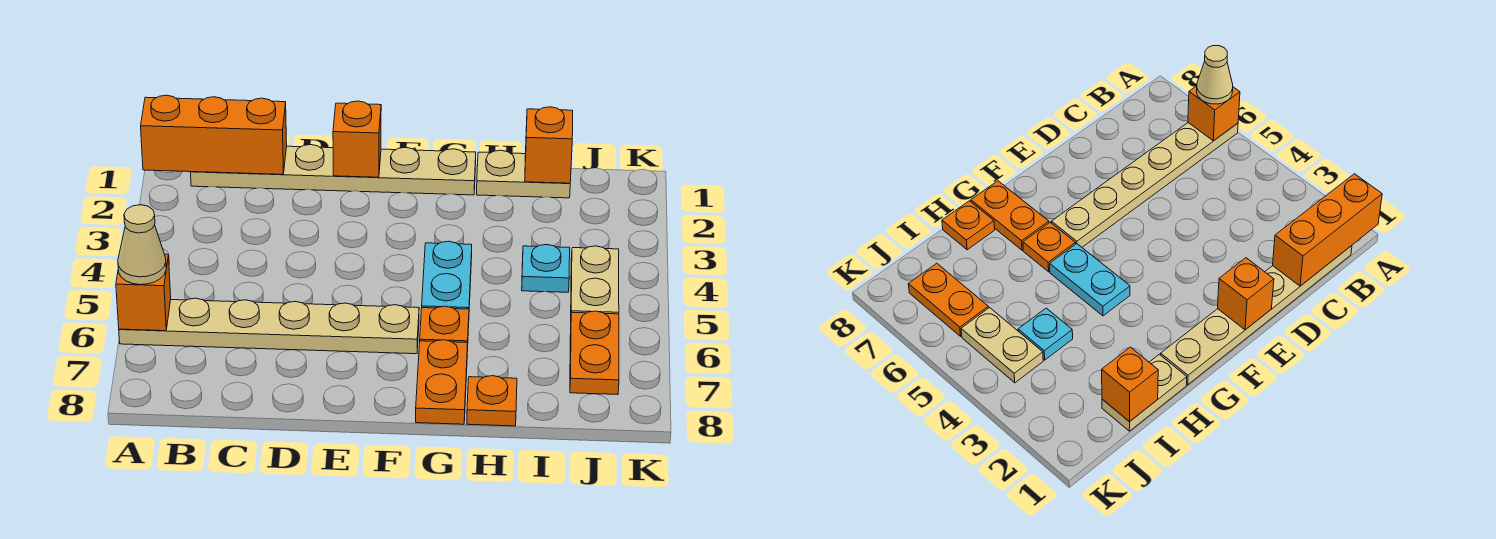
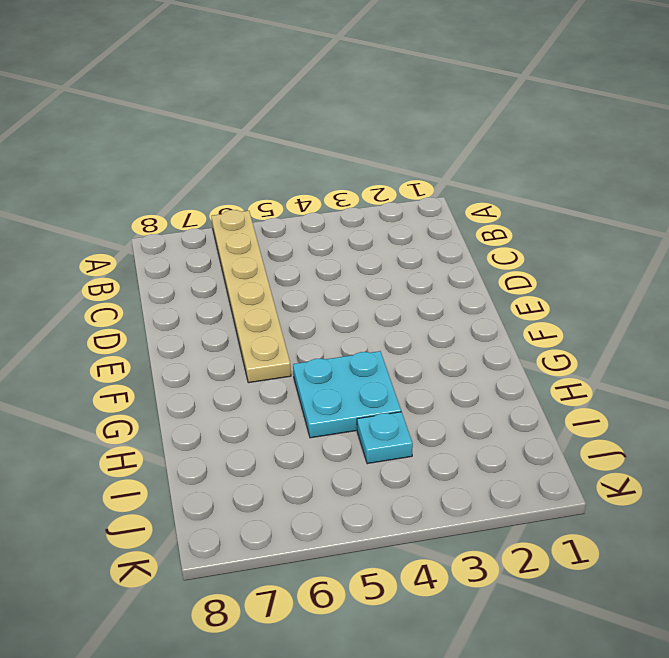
cyan plate G4:H5 level 1 -> cyan plate G4:G5 level 1
none -> tan plate B1:G1 level 1
none -> orange plate G6 level 1
none -> orange plate G7:G8 level 1

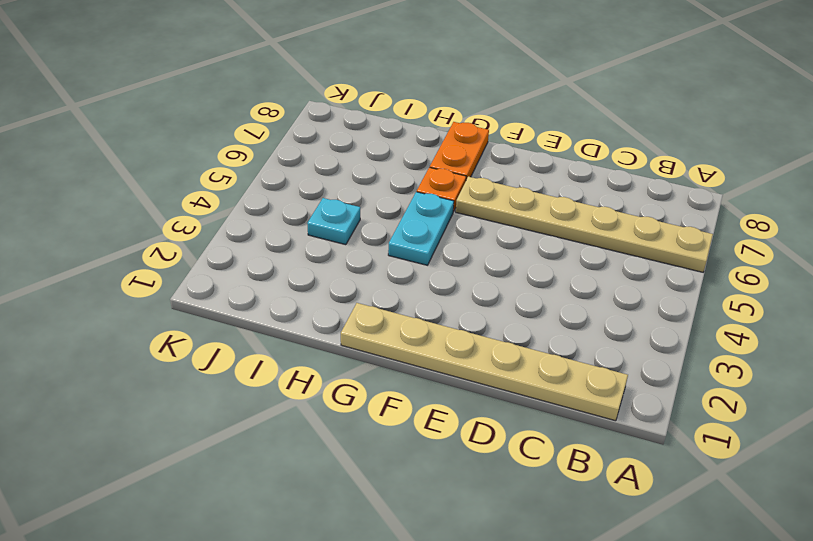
none -> tan plate H1:I1 level 1
none -> orange plate H8 level 1
none -> tan plate J4:J5 level 1

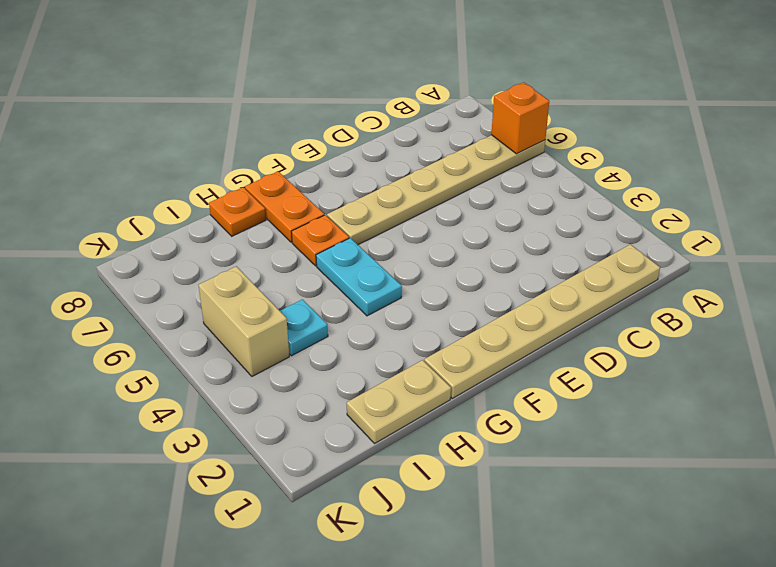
tan brick J4:J5 level 1 -> tan plate J4:J5 level 1
none -> orange plate J6:J7 level 1
none -> orange brick A1:C1 level 2
none -> orange brick E1 level 2

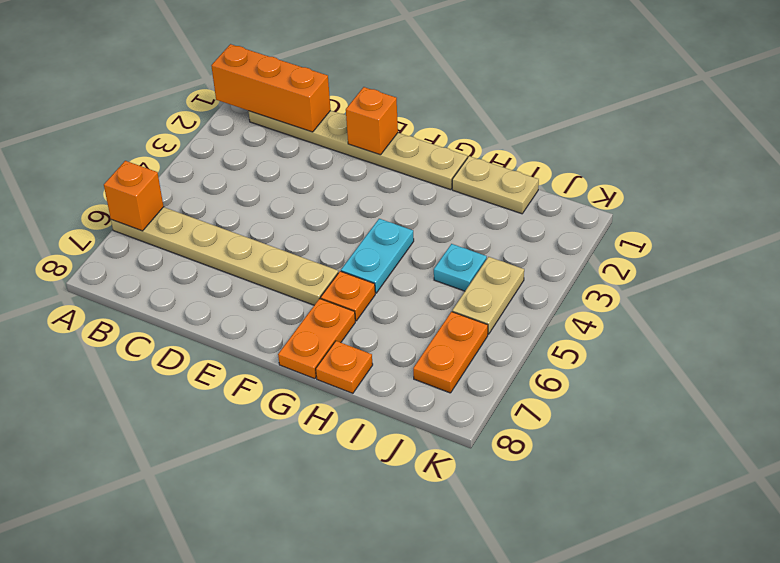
none -> orange brick I1 level 2
none -> tan cone A6 level 3

